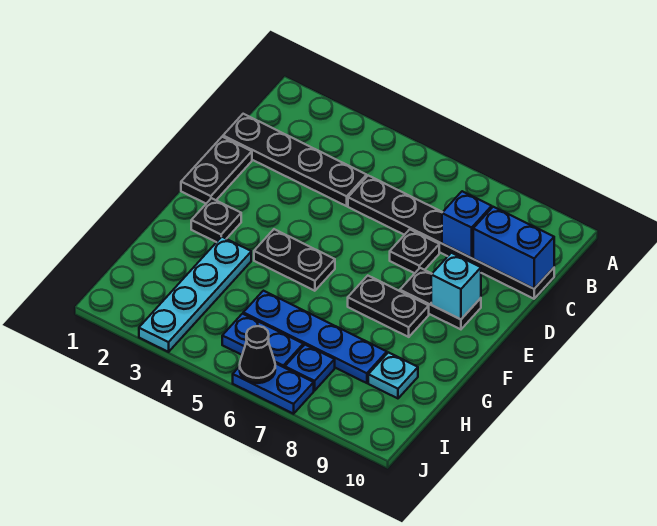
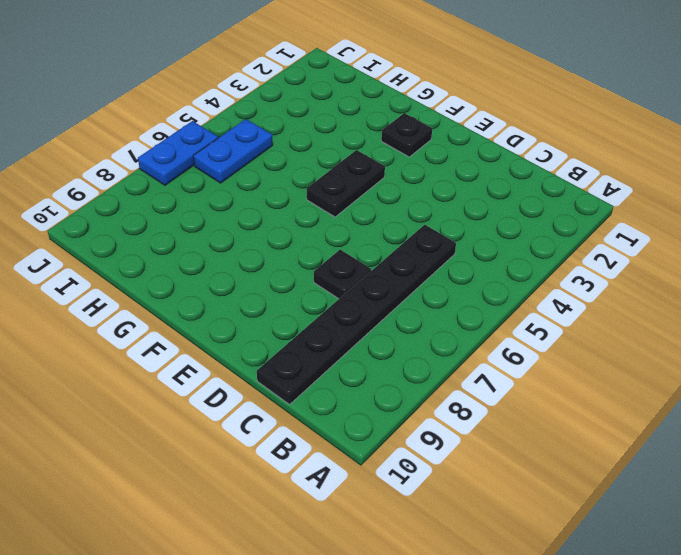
none -> black plate C1:C4 level 1
none -> black plate D1:E1 level 1
none -> black plate E8:E9 level 1

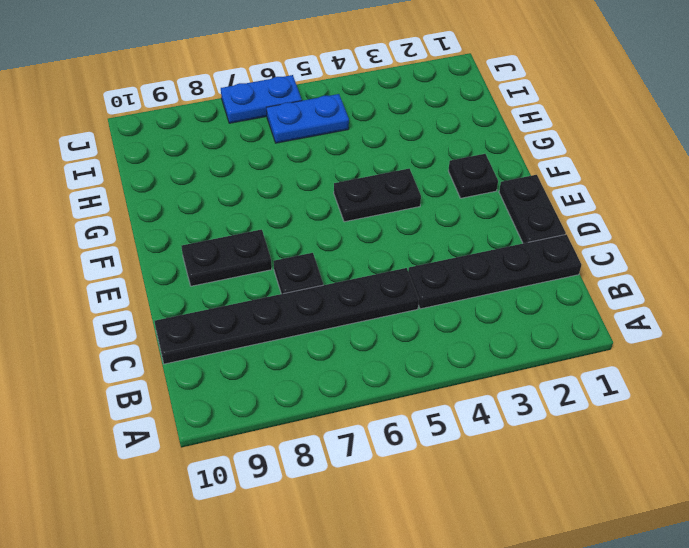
none -> black plate F7:F8 level 1
none -> cyan plate G3:J3 level 1
none -> blue plate H5:H8 level 1

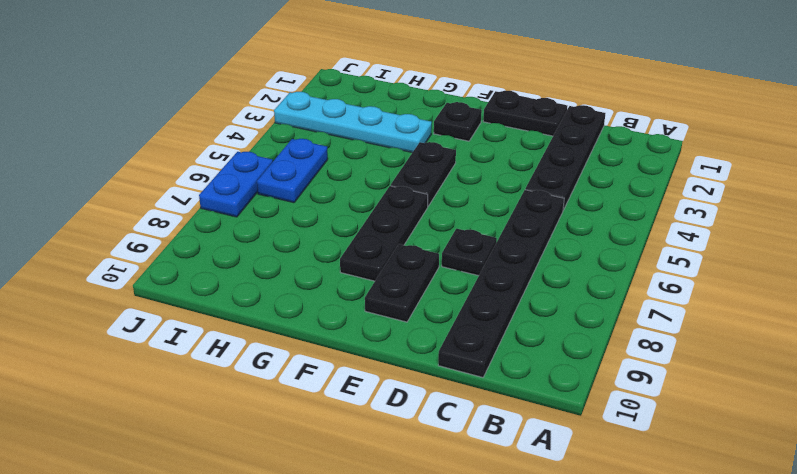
black plate F6:F8 level 1 -> black plate F7:F8 level 1
none -> blue plate H5:H8 level 1
none -> cyan plate H9 level 1
none -> blue plate I7 level 1

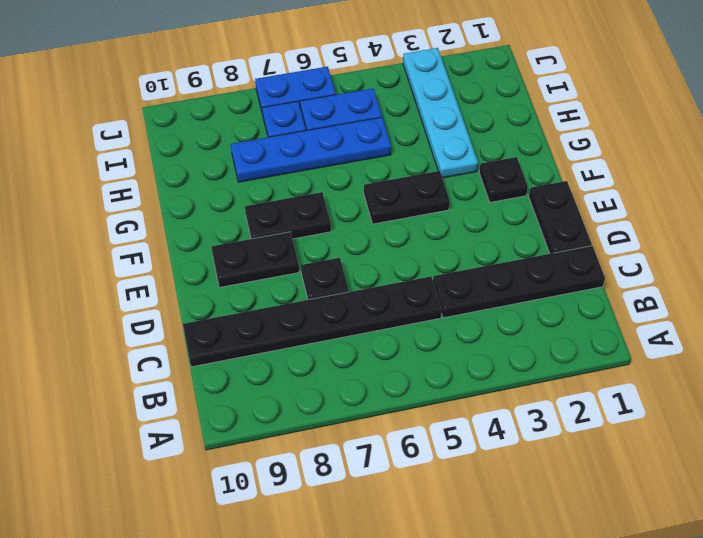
none -> cyan plate H9 level 1
none -> blue brick C8 level 2
none -> blue brick C9:C10 level 2

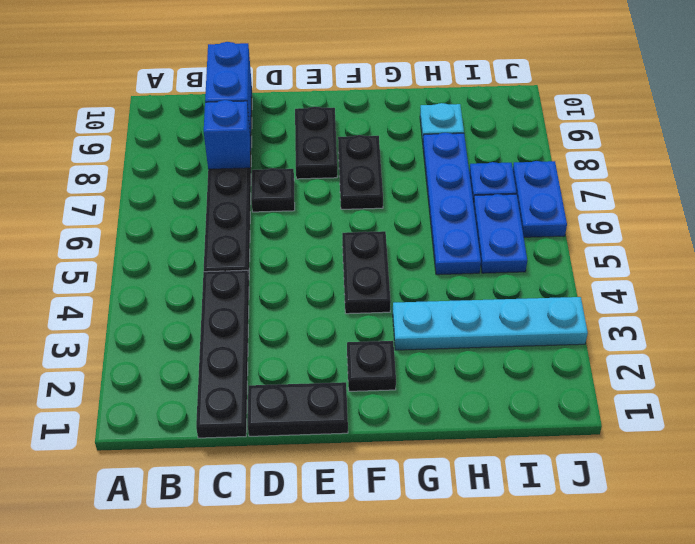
none -> cyan brick E9 level 2
none -> black cone J6 level 2

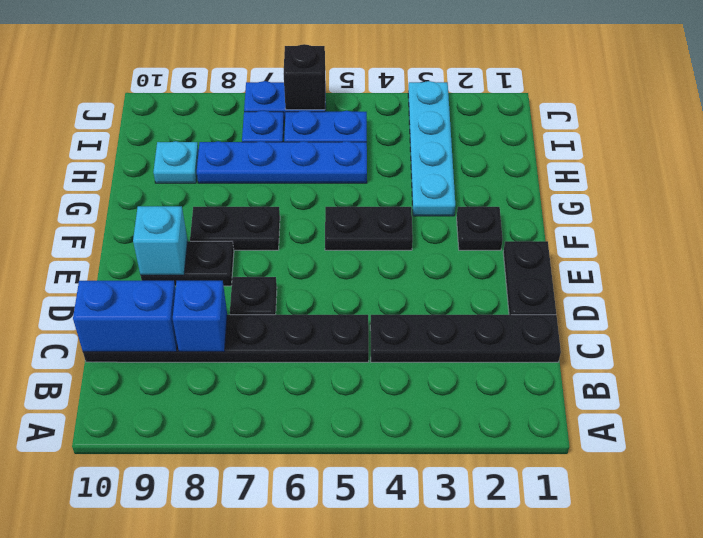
black brick J6 level 2 -> black cone J6 level 2

